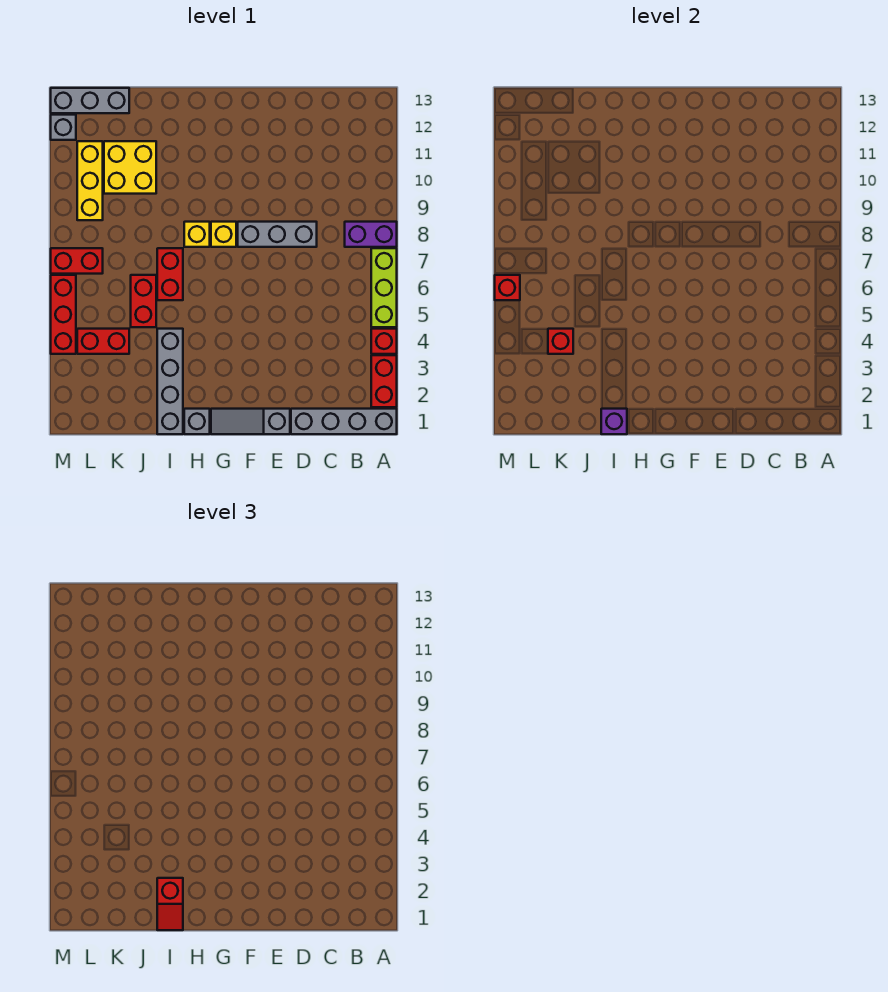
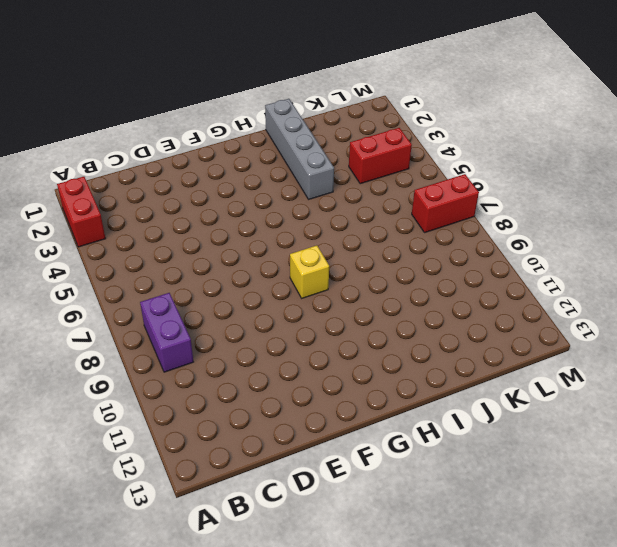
purple brick B8:B9 level 1 -> purple brick A8:B8 level 1
none -> grey brick A1:D1 level 1
none -> red brick A4 level 1
none -> lime brick A5:A7 level 1

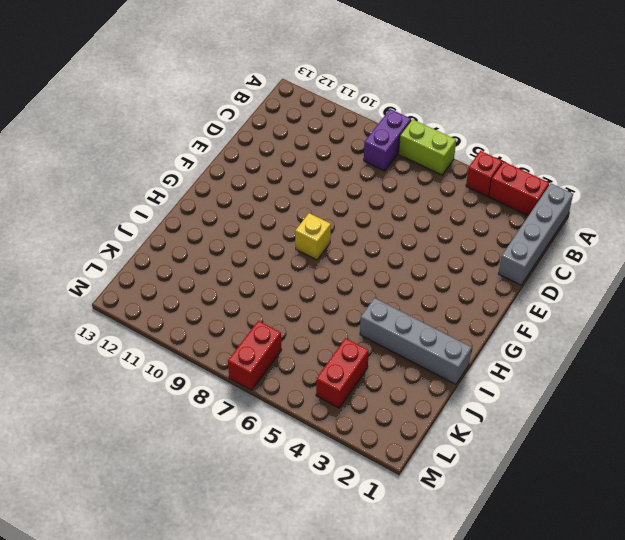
lime brick A6:A7 level 1 -> lime brick A5:A7 level 1
none -> grey brick D8:F8 level 1
none -> grey slope E1:G1 level 1 top E
none -> grey brick H1 level 1

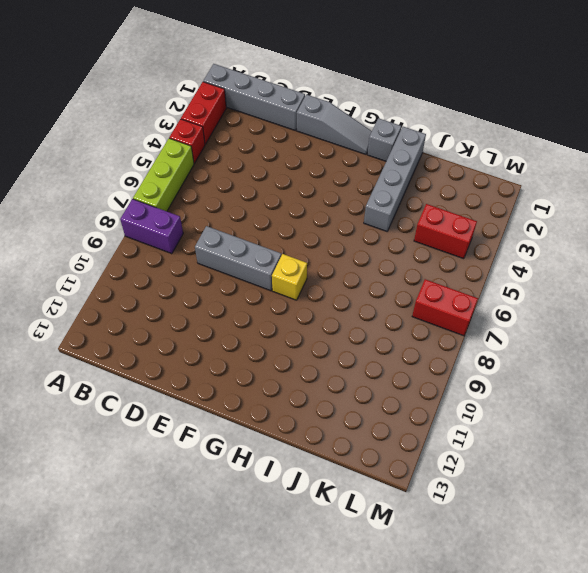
none -> yellow brick H8 level 1
none -> red brick I6:I7 level 1
none -> red brick J5:J6 level 1

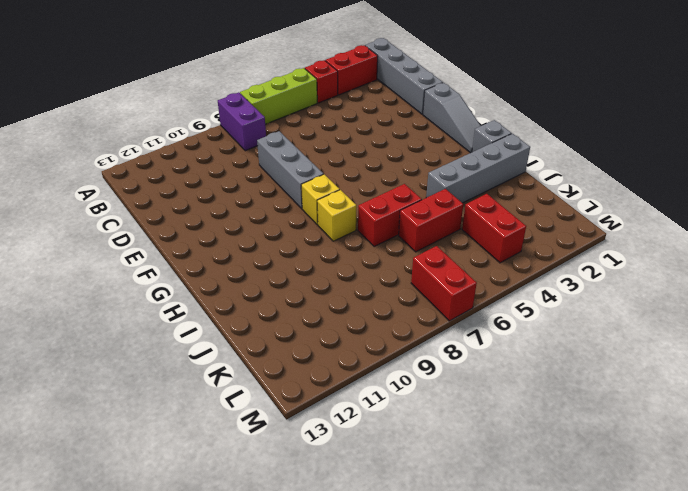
none -> yellow brick J10:K11 level 1
none -> grey brick K13:M13 level 1
none -> yellow brick L9:L11 level 1

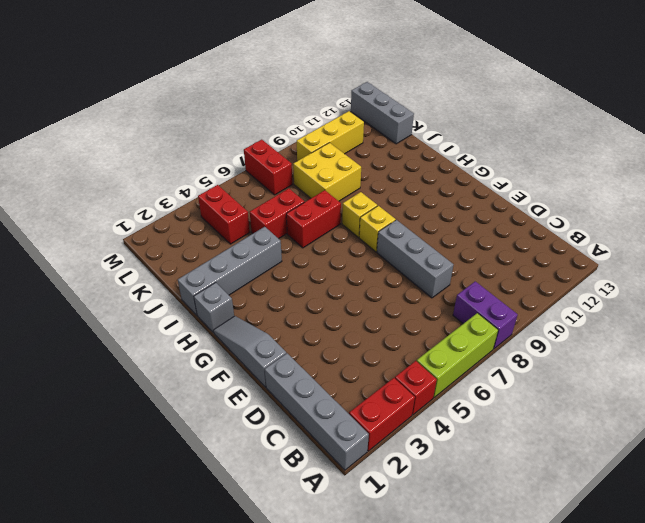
yellow brick J8:K9 level 1 -> yellow brick J10:K11 level 1
none -> red brick M4:M6 level 1
none -> grey brick M12 level 1
none -> purple brick I1 level 2

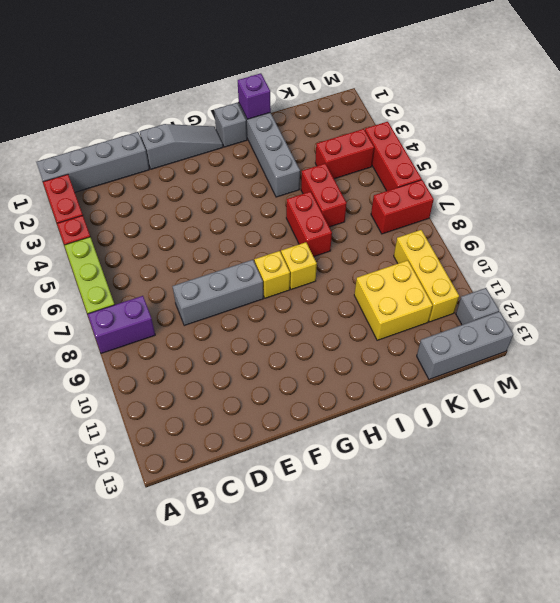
none -> red brick K4 level 2
none -> red brick M6 level 2
none -> red slope I1:I2 level 3 top 2

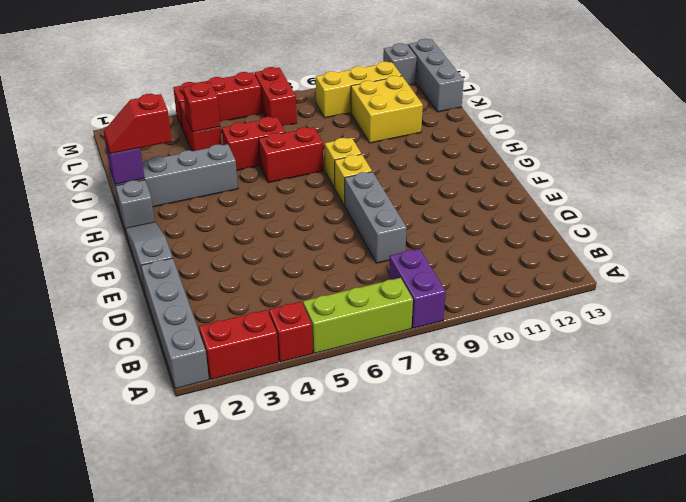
none -> red brick M6 level 2

